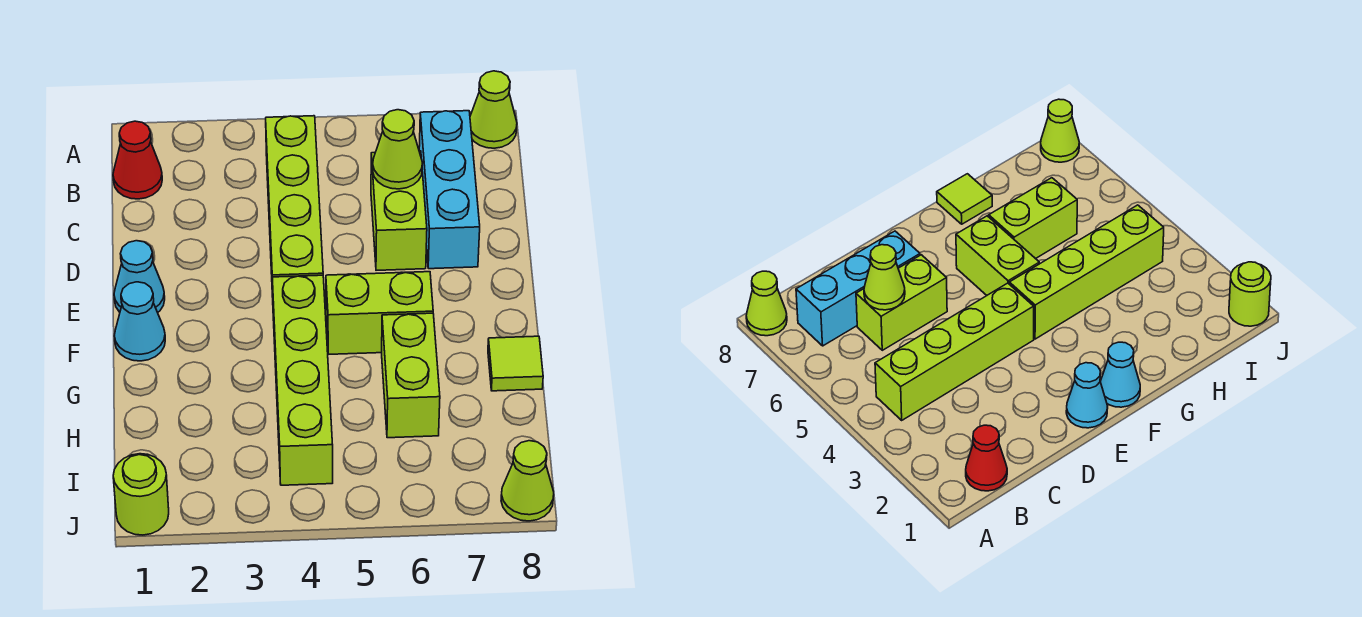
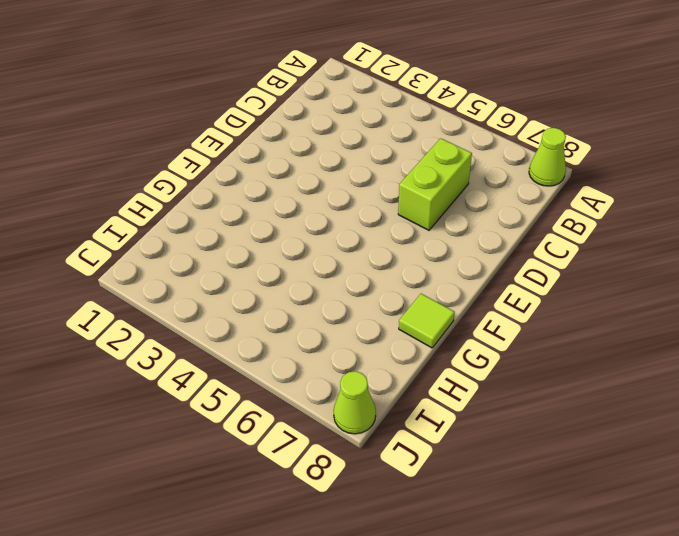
none -> red cone B1 level 1
none -> lime brick B4:E4 level 1
none -> cyan brick B7:D7 level 1

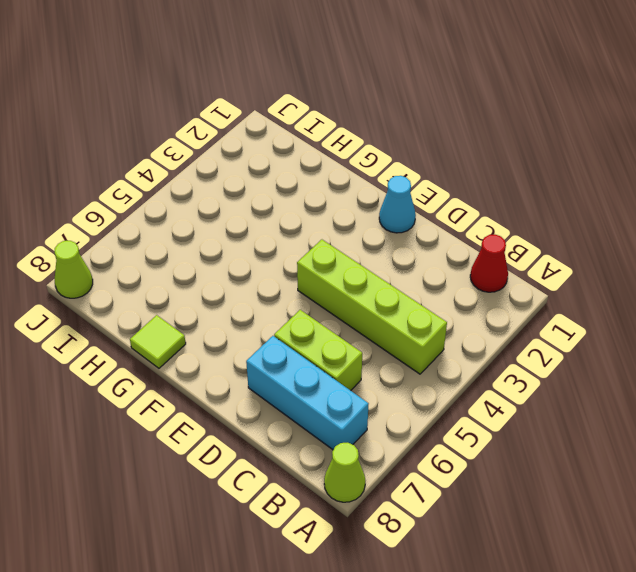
none -> cyan cone F1 level 1
none -> lime brick F4:I4 level 1
none -> lime brick F5:F6 level 1

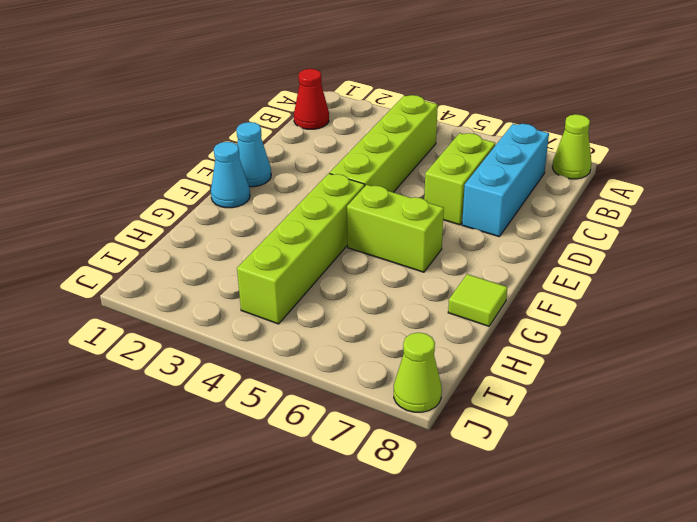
none -> lime brick G6:H6 level 1
none -> lime round brick J1 level 1
none -> lime cone C6 level 2

